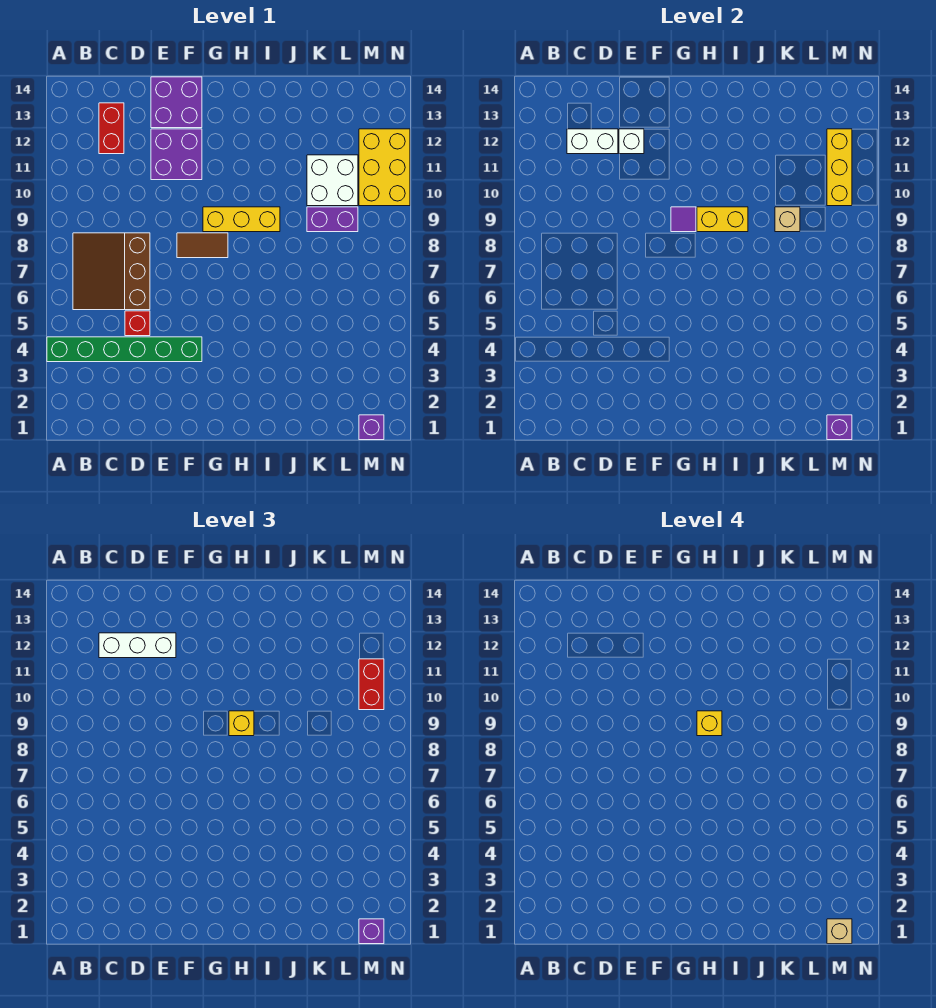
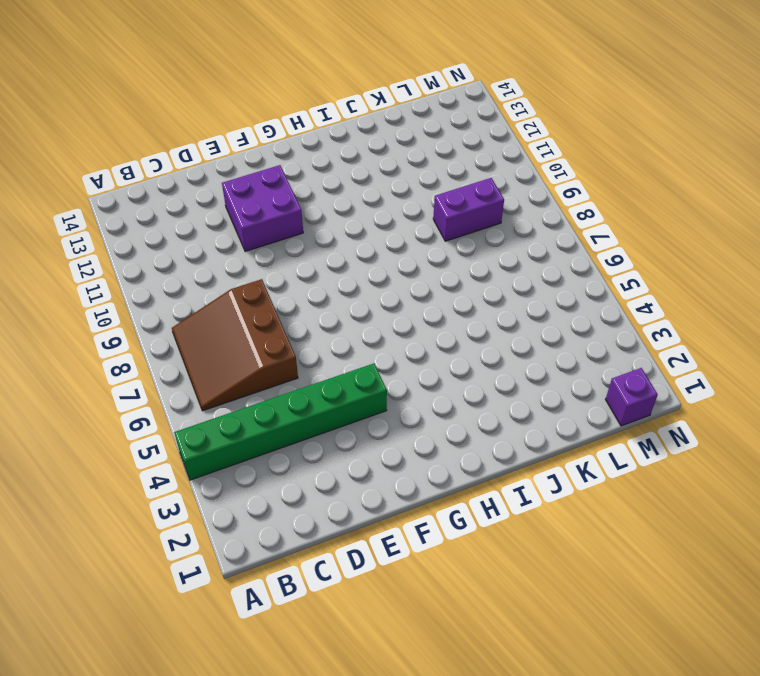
none -> red brick C12:C13 level 1
none -> red brick D5 level 1
none -> purple brick E13:F14 level 1

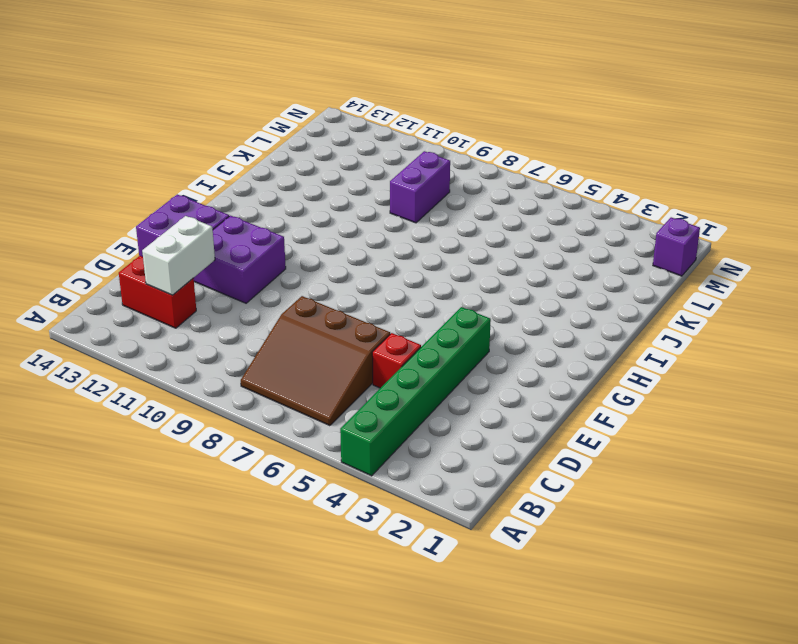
none -> brown tile F8:G8 level 1
none -> yellow brick G9:I9 level 1
none -> white brick K10:L11 level 1

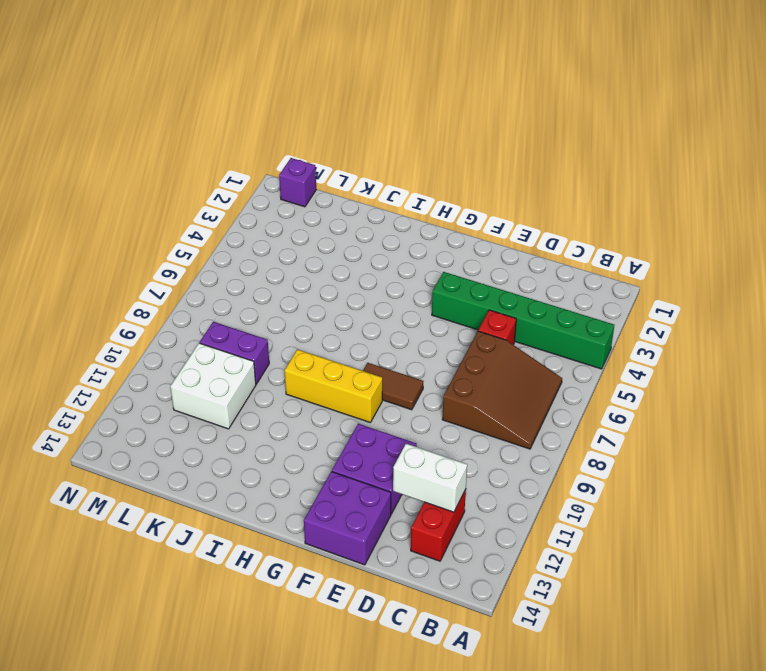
none -> yellow brick M10:N12 level 1
none -> white brick E12 level 2
none -> purple tile G9 level 2

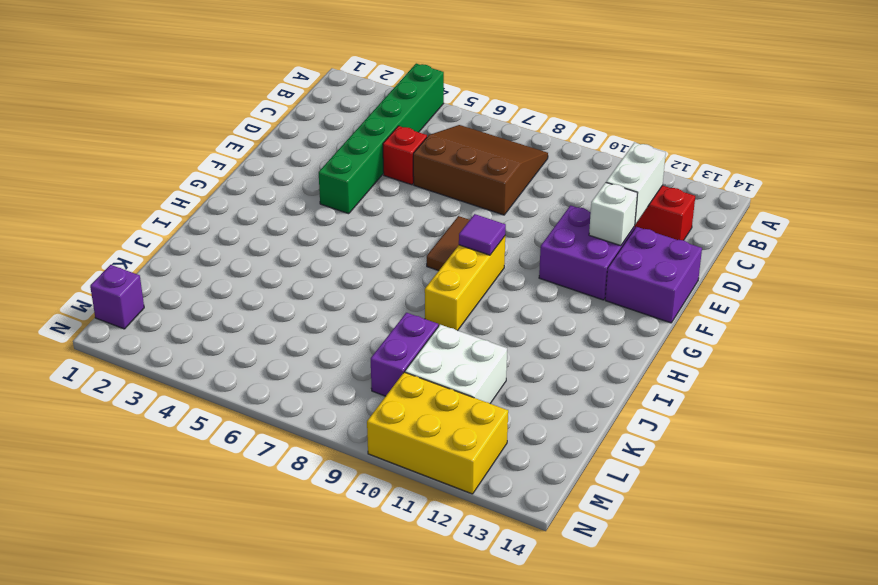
none -> yellow brick H9:I9 level 2
none -> tan brick K9 level 2
none -> purple brick M1 level 2

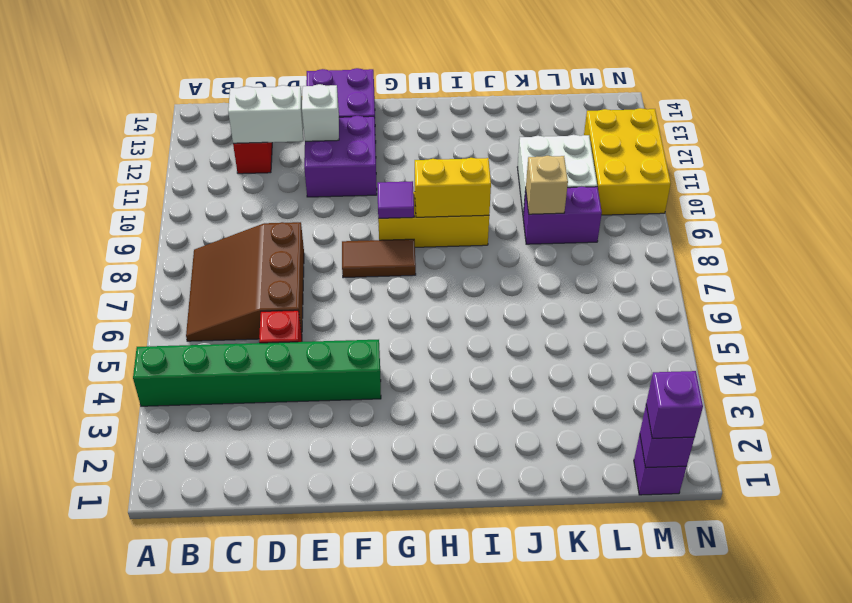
none -> yellow brick M10:M12 level 2
none -> white brick C12:E12 level 3
none -> yellow brick H9 level 3

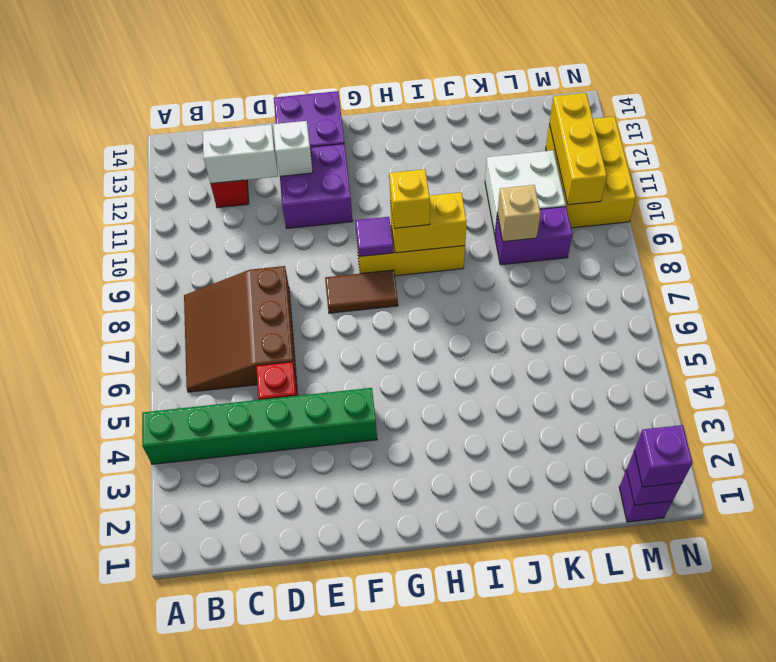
none -> white brick C12:E12 level 3
none -> red brick M10:M11 level 3
none -> yellow brick H9 level 4

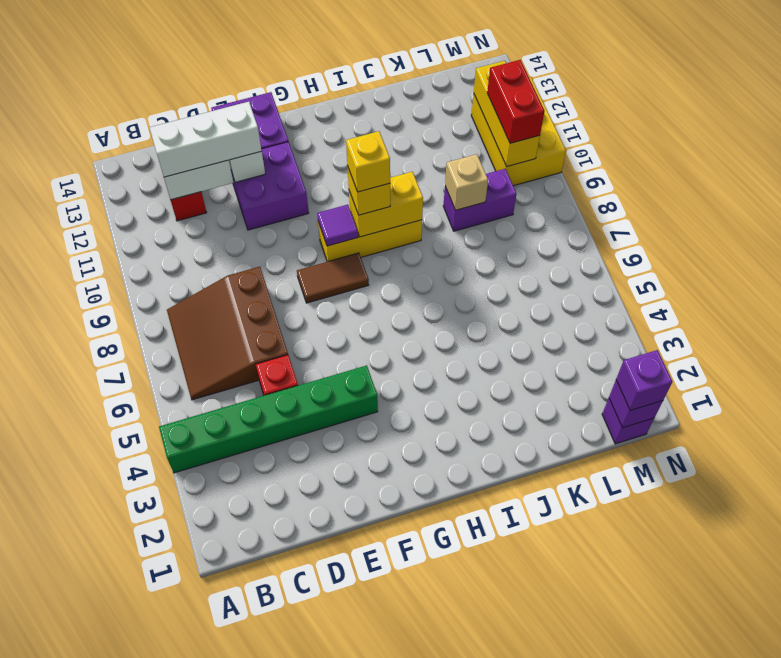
none -> white brick K10:L11 level 1
none -> tan brick M1 level 4

